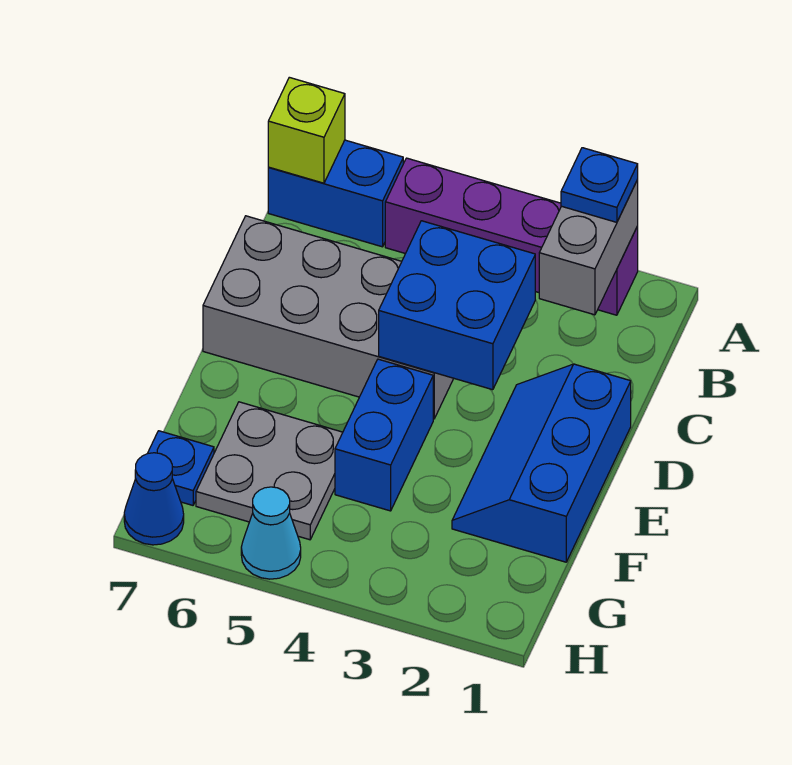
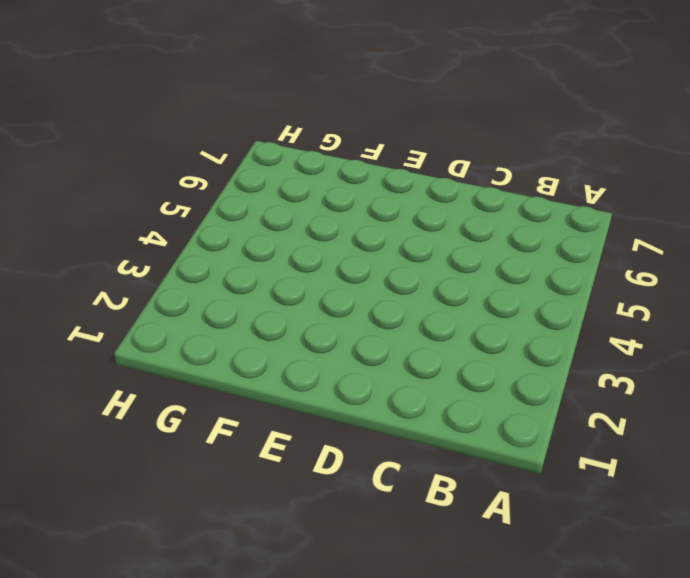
none -> purple brick A2:A5 level 1
none -> blue brick A6:A7 level 1
none -> grey brick C4:D7 level 1

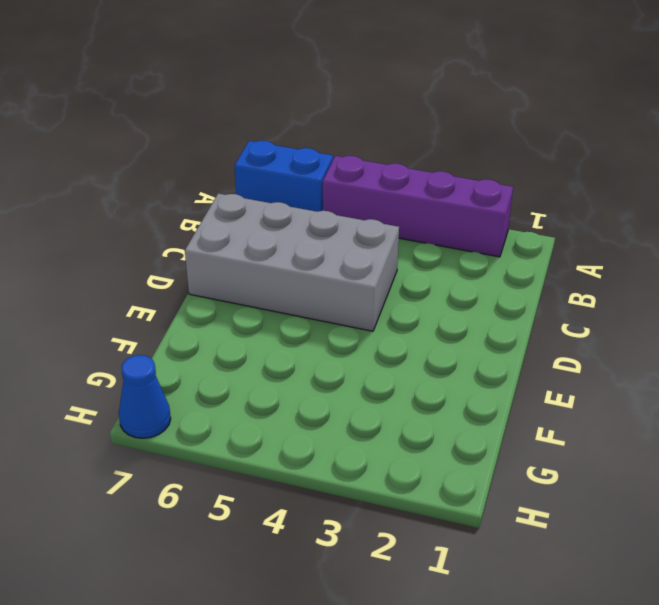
none -> blue slope D1:F2 level 1 top 1
none -> blue brick E4:F4 level 1
none -> grey plate F5:G6 level 1

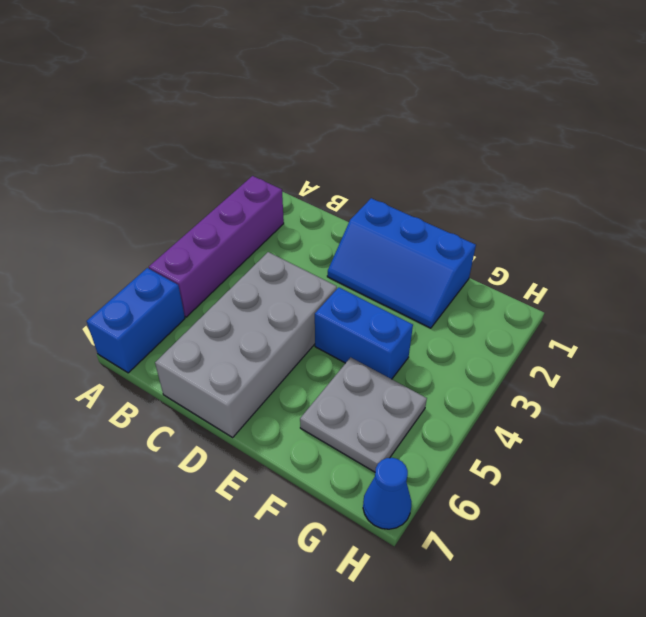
none -> blue plate G7 level 1
none -> cyan cone H5 level 1
none -> grey brick A2:B2 level 2

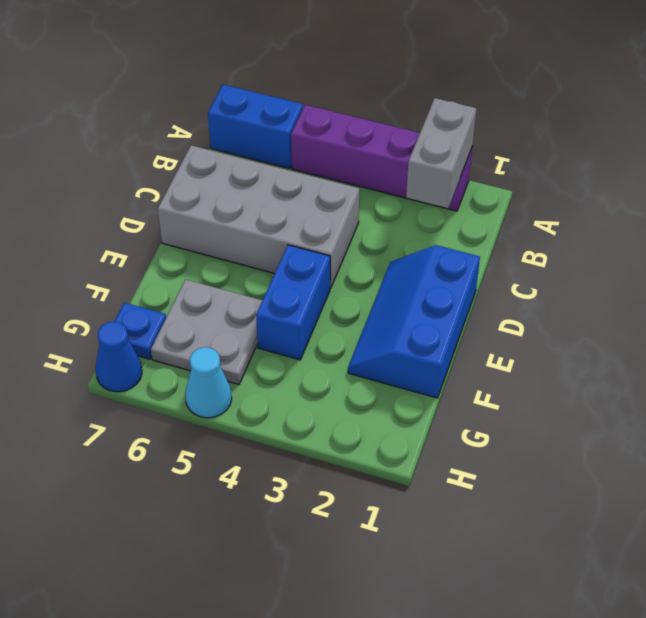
none -> lime brick A7 level 2
none -> blue brick C3:D4 level 2
none -> blue plate A2 level 3

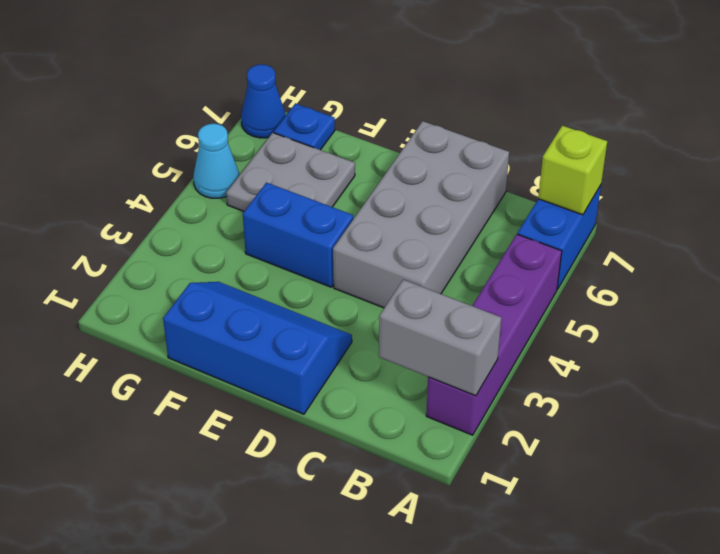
none -> blue brick C3:D4 level 2
none -> blue plate A2 level 3

